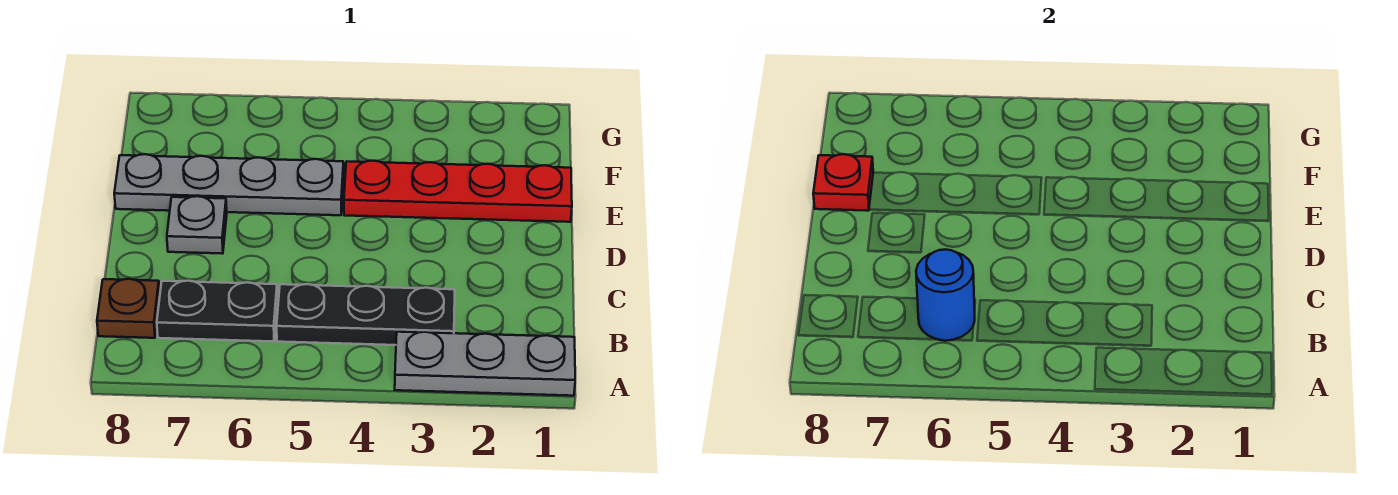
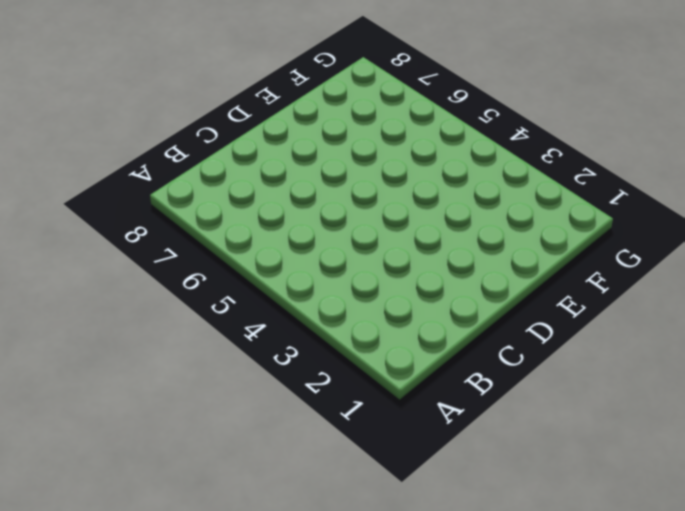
none -> grey plate A1:A3 level 1
none -> black plate B3:B5 level 1

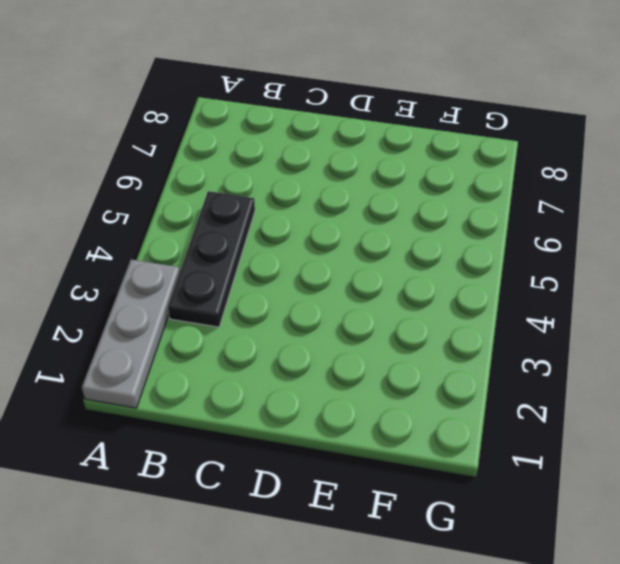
none -> black plate B6:B7 level 1
none -> brown plate B8 level 1

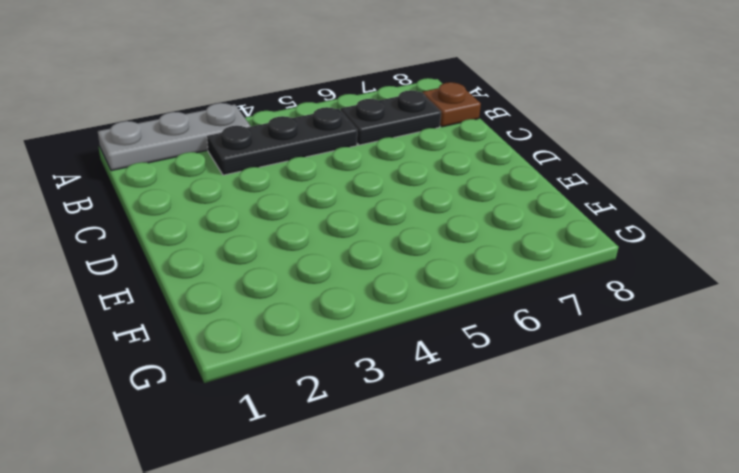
none -> grey plate D7 level 1
none -> red plate E1:E4 level 1

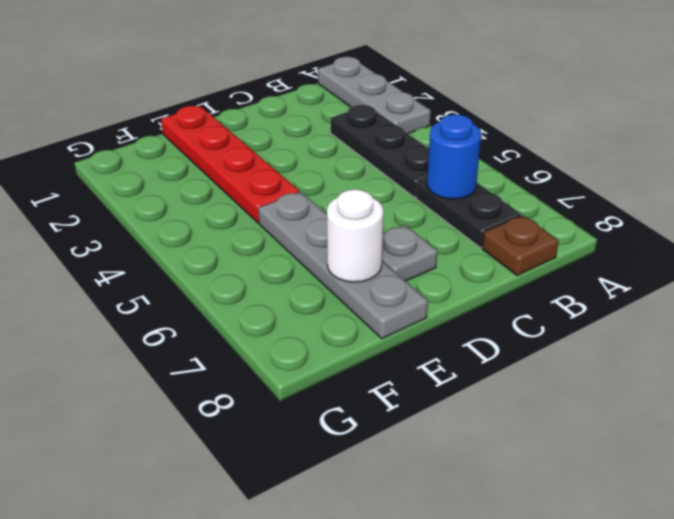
white round brick E7 level 2 -> none
none -> red plate E8 level 2

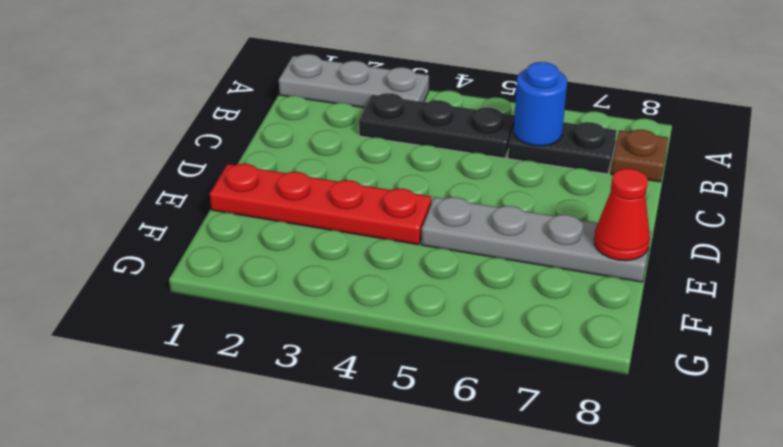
red cone E8 level 2 -> red plate E8 level 2
none -> grey plate D7 level 1

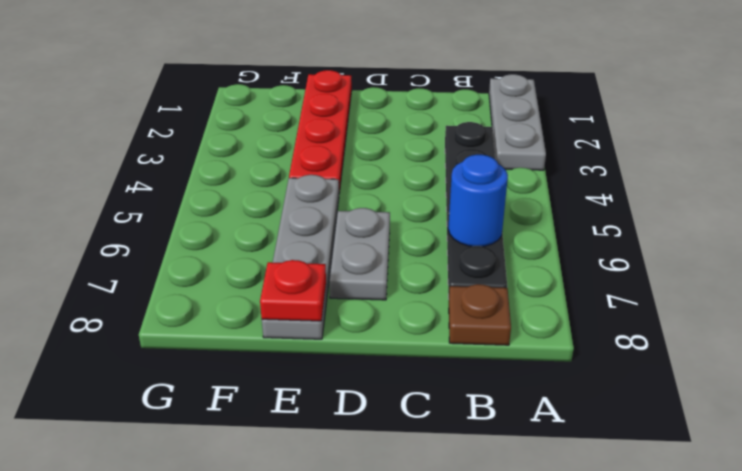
grey plate D6:D7 level 1 -> grey plate D7 level 1

